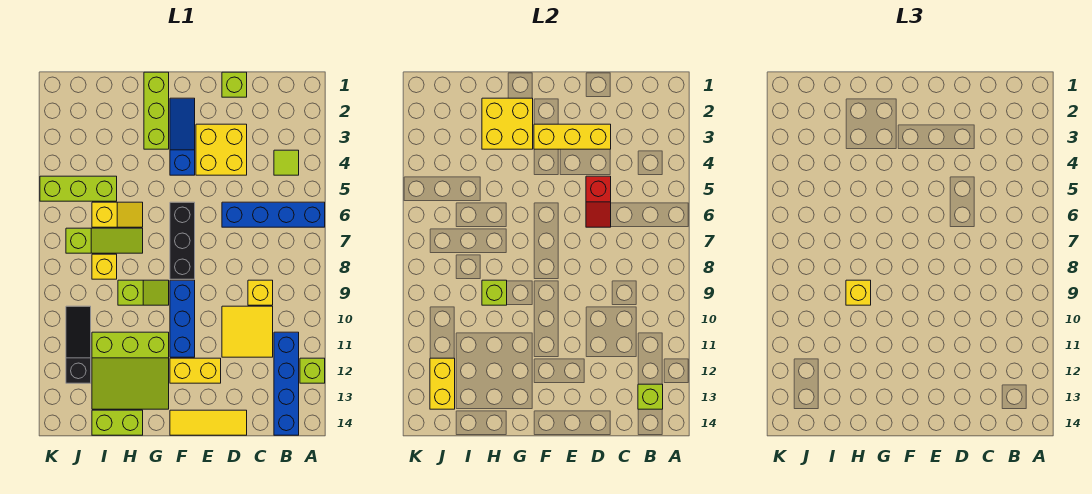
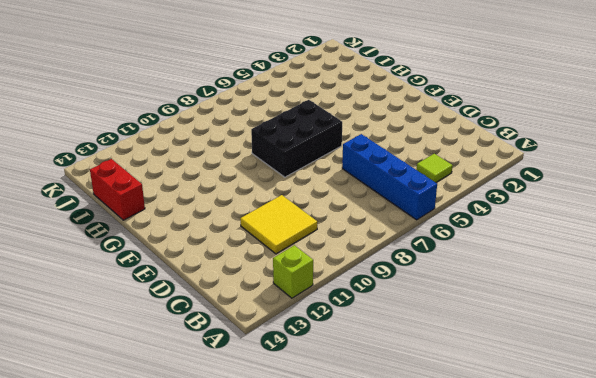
black brick F6:G8 level 1 -> black brick F6:F8 level 1
red brick H14:I14 level 1 -> lime brick H14:I14 level 1
none -> blue brick B11:B14 level 1
none -> yellow brick C9 level 1
none -> lime brick D1 level 1

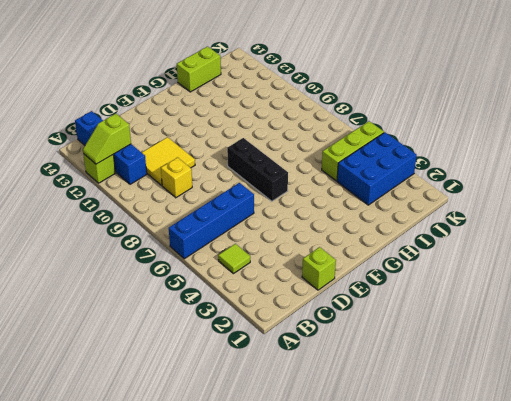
lime slope A12:B12 level 2 top B -> lime slope G9:H9 level 1 top H
blue brick I3:K4 level 1 -> none
none -> yellow brick D3:E4 level 1
none -> yellow tile D14:F14 level 1
none -> yellow brick E12:F12 level 1

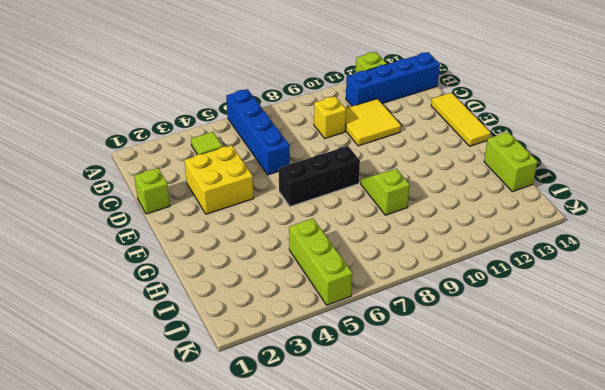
none -> yellow brick E12:F12 level 1
none -> blue slope F2:F4 level 1 top 4
none -> blue brick F9:F11 level 1

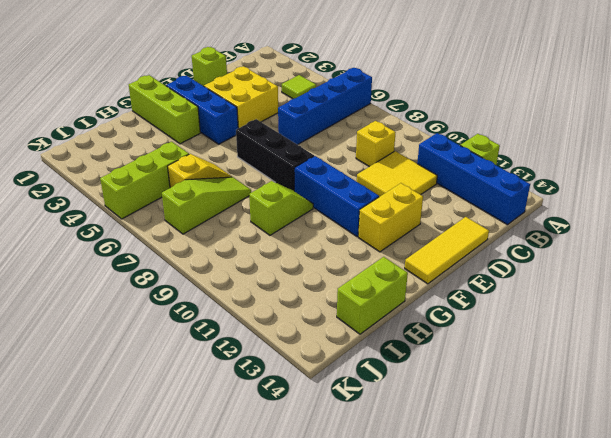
blue brick F2:F4 level 1 -> blue slope F2:F4 level 1 top 4
none -> lime slope G11:I13 level 1 top 11
none -> yellow brick I8 level 1
none -> black slope J10:J12 level 1 top 12

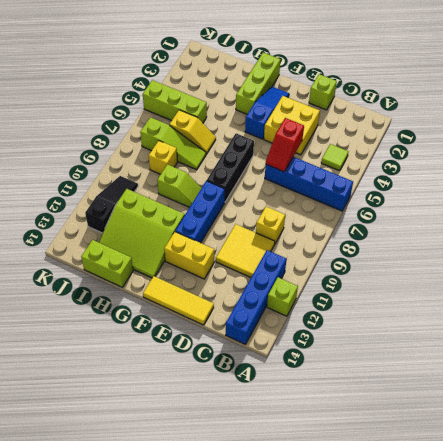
none -> lime brick B13 level 2
none -> yellow brick D3:F3 level 2
none -> yellow brick G2:H3 level 2

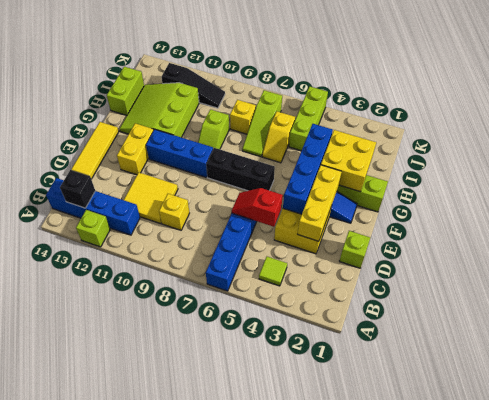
black brick B13 level 2 -> lime brick B13 level 2
blue brick E4:H4 level 2 -> none
none -> lime brick H9 level 2
none -> yellow brick J12:J13 level 2
none -> yellow brick H9 level 3

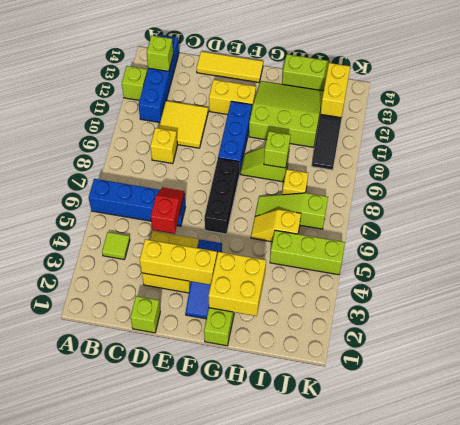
none -> yellow brick H9 level 3

